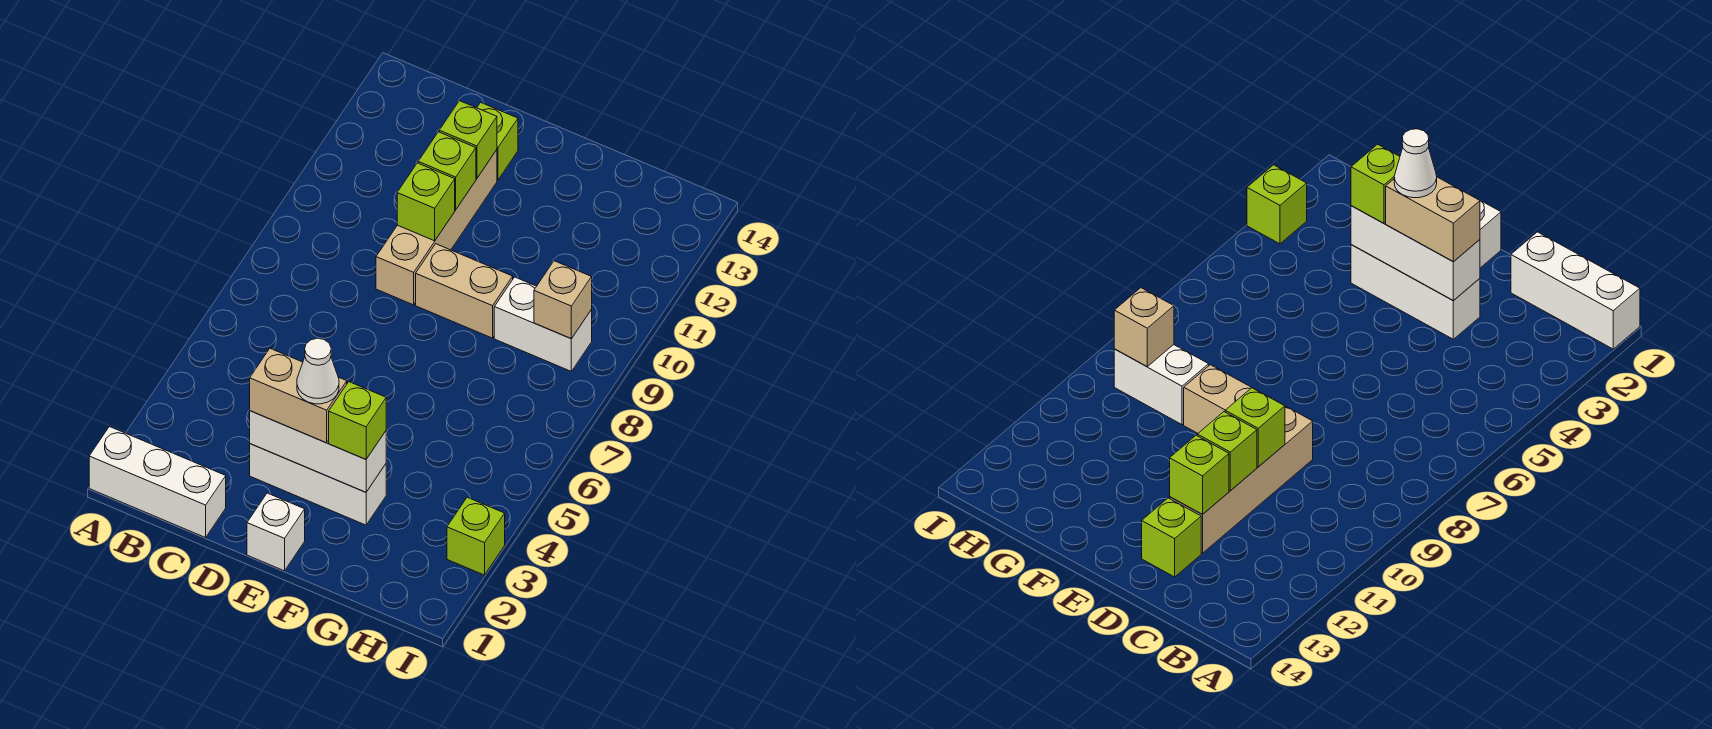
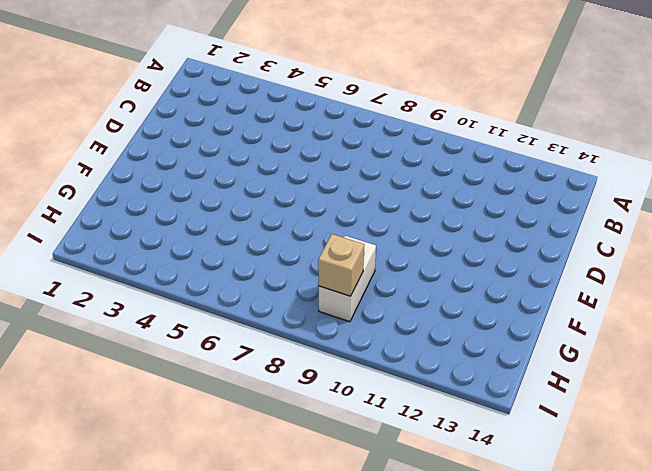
none -> white brick A1:C1 level 1
none -> white brick D3:F3 level 1
none -> tan brick D9:D12 level 1

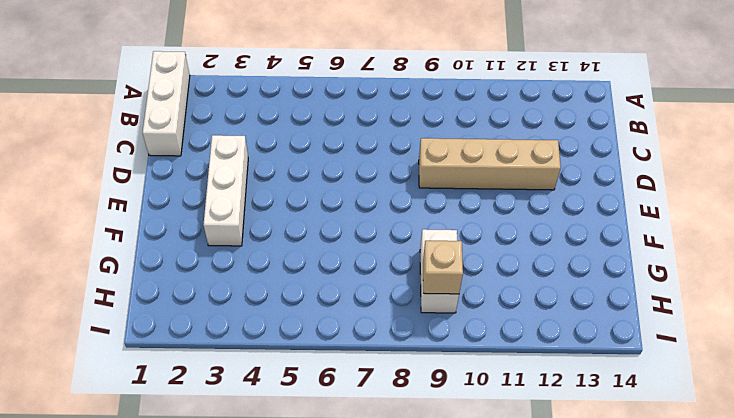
none -> lime brick D13 level 1
none -> white brick E1 level 1
none -> tan brick E9:F9 level 1

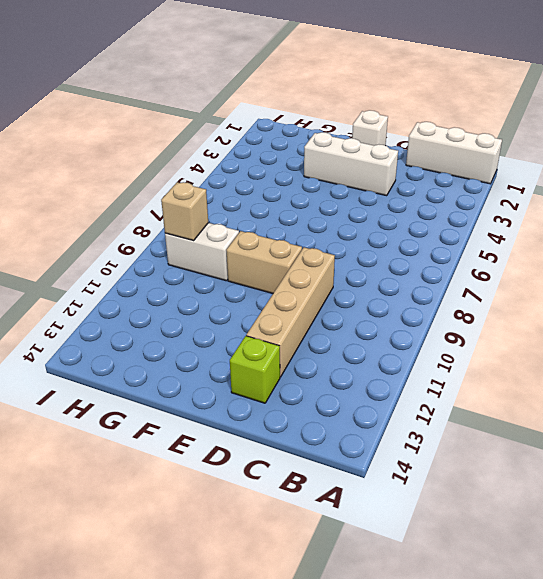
none -> lime brick I3 level 1
none -> white brick D3:F3 level 2
none -> lime brick D10 level 2

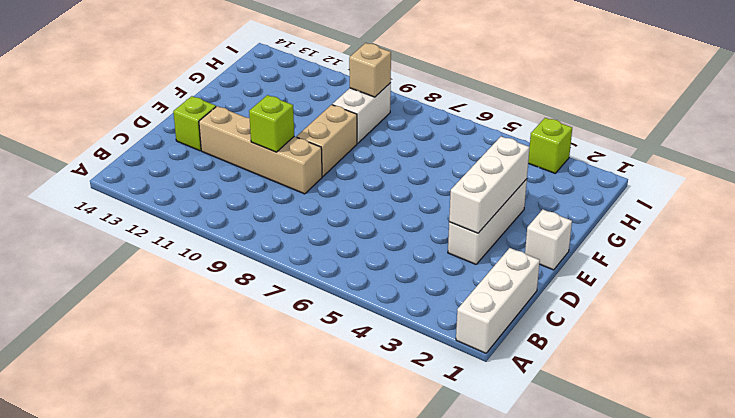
none -> lime brick D11 level 2
none -> lime brick D12 level 2
none -> tan brick D3:E3 level 3

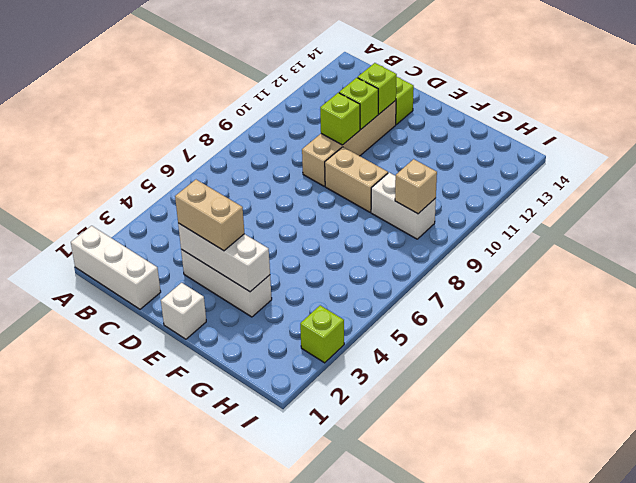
none -> lime brick F3 level 3
none -> white cone E3 level 4

